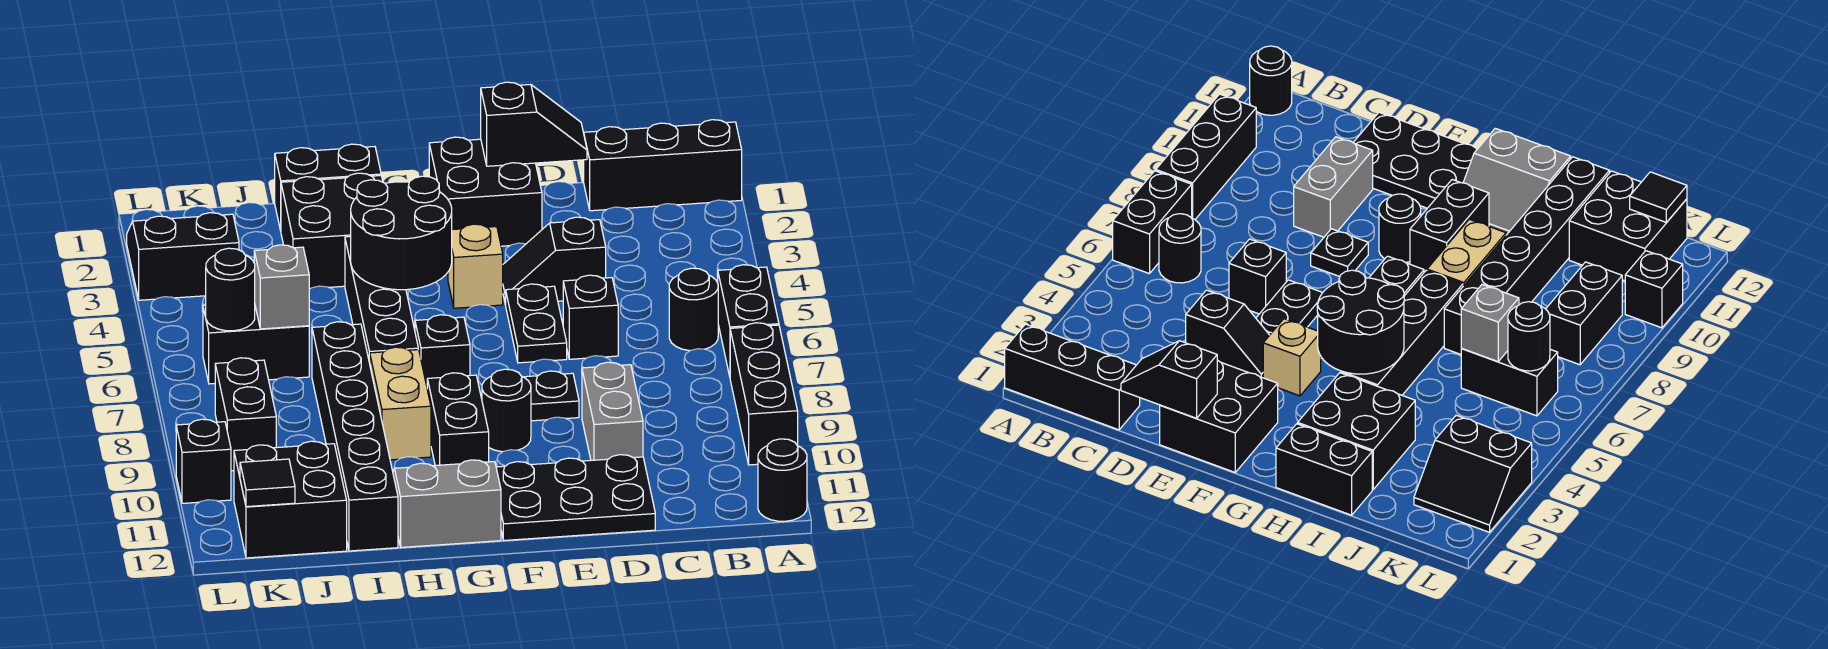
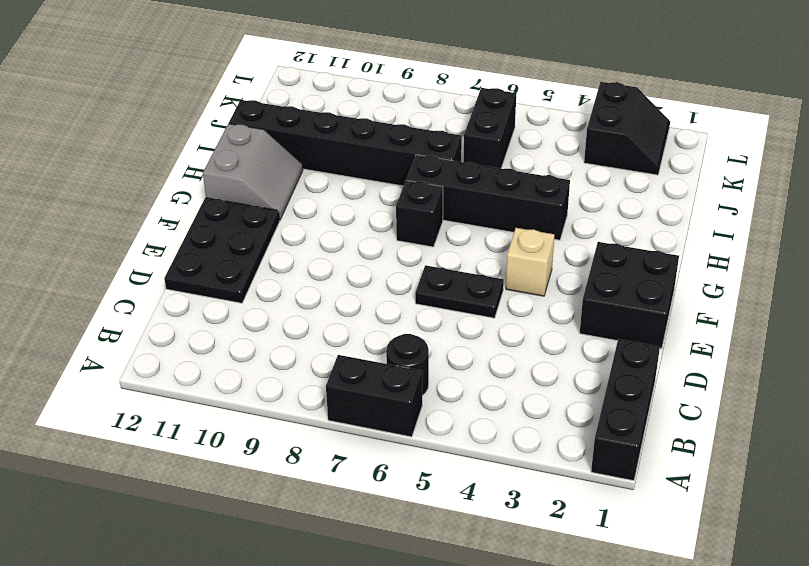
none -> black brick A8:A10 level 1
none -> black round brick A12 level 1
none -> black slope D4:E4 level 1 top D
none -> black brick D6 level 1

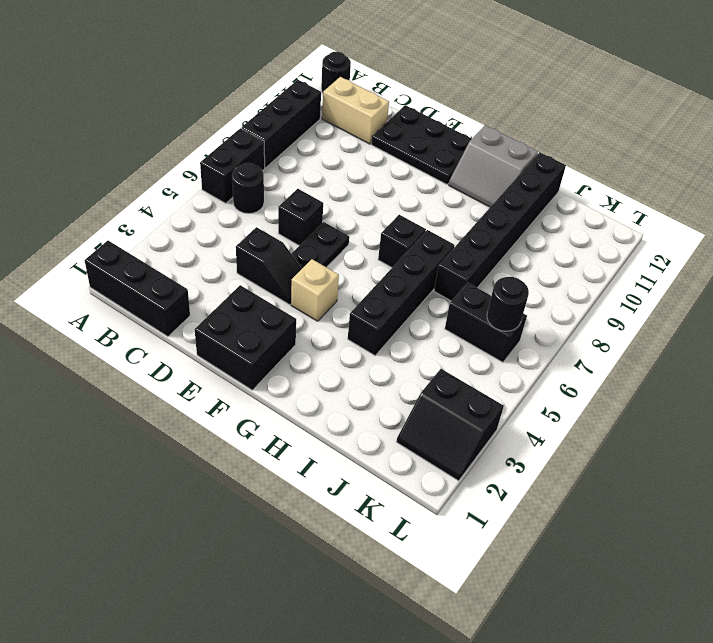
tan brick B11:C11 level 1 -> tan brick H8:H9 level 1
none -> grey brick D9:D10 level 1
none -> black plate E8 level 1
none -> black round brick F9 level 1
none -> black brick G9:G10 level 1

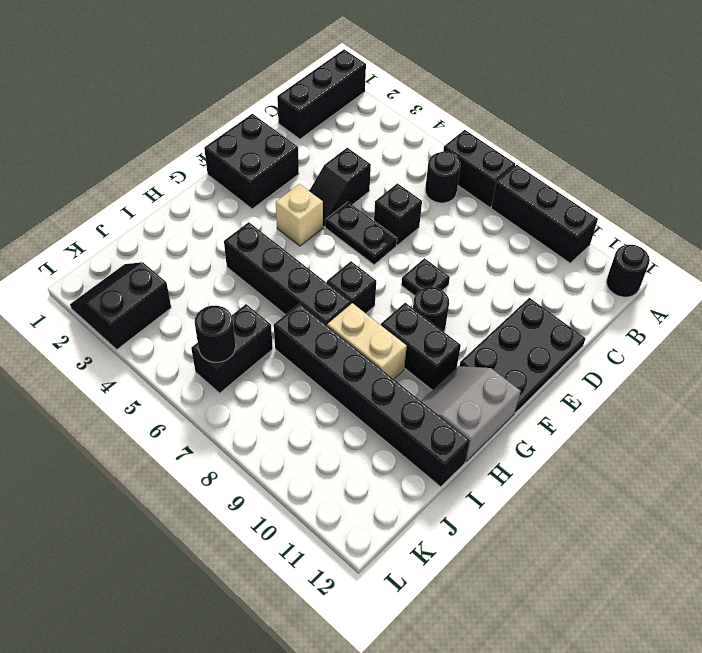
none -> grey brick D9:D10 level 1
none -> black brick H1:I1 level 1
none -> black brick H2:I3 level 1
none -> black brick J11:K12 level 1

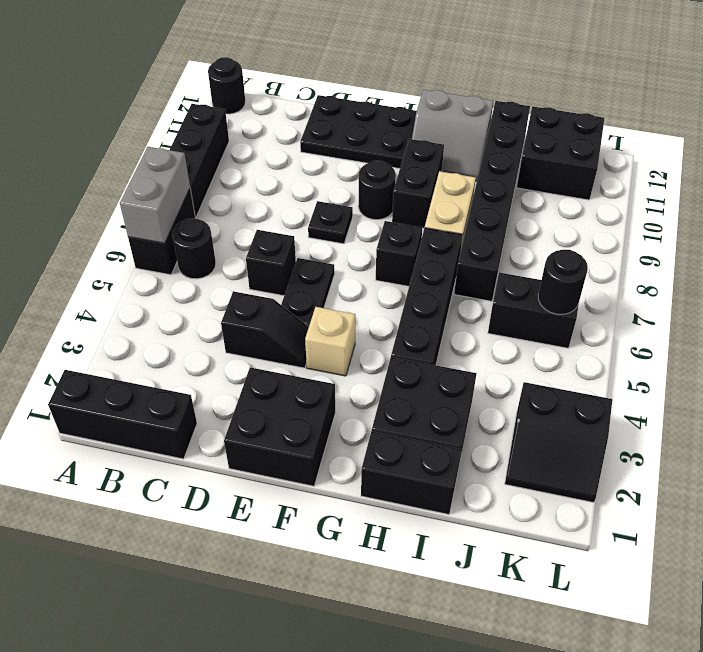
grey brick A6:A7 level 2 -> grey brick D9:D10 level 1
none -> black brick K8:K9 level 1
none -> black brick L10 level 1
none -> black slope D1:E1 level 2 top E
none -> black round brick G4:H5 level 2

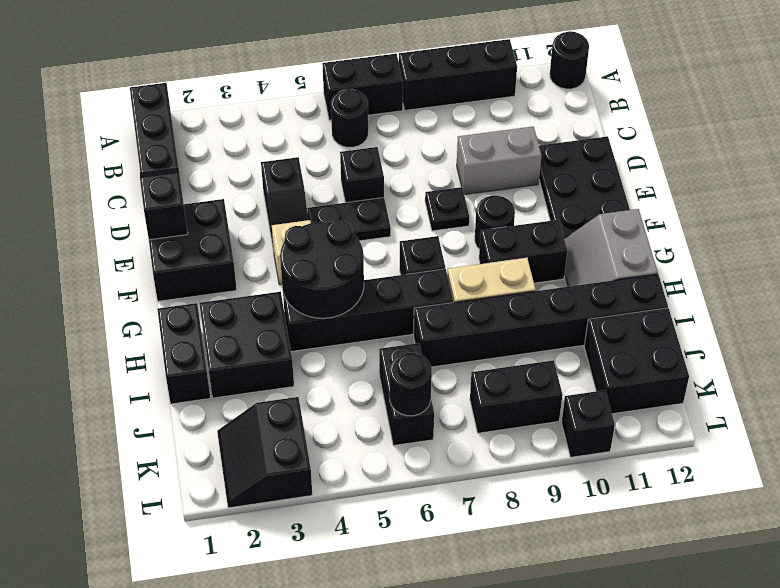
none -> grey brick J6 level 2
none -> black tile K12 level 2

